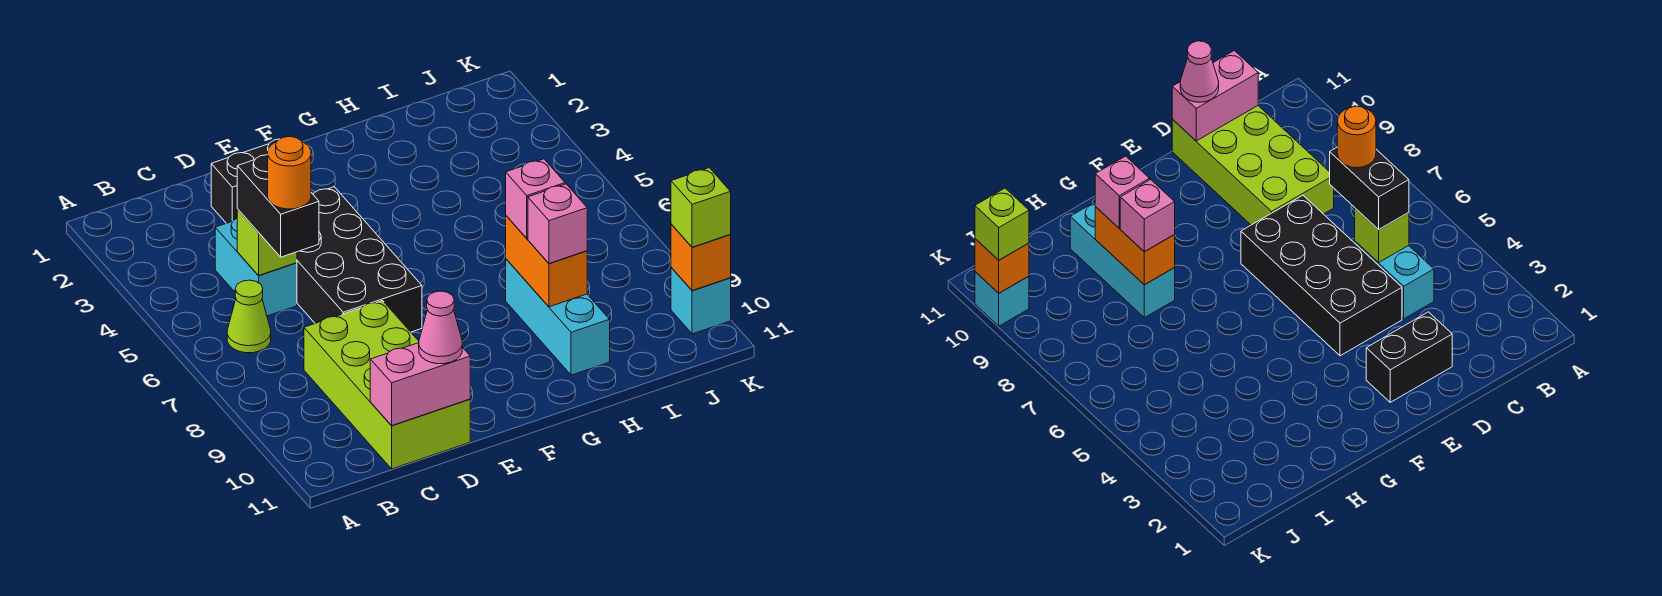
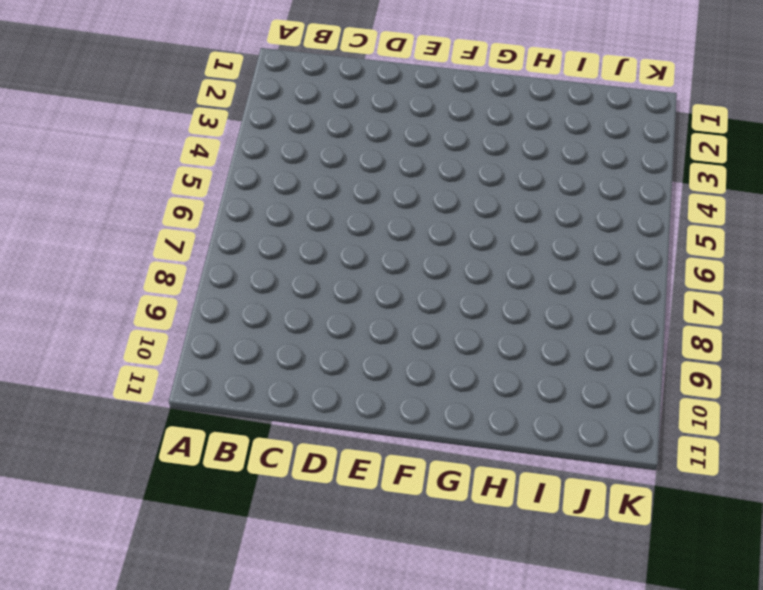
none -> lime cone B6 level 1
none -> cyan brick C4:C5 level 1
none -> lime brick C8:D11 level 1

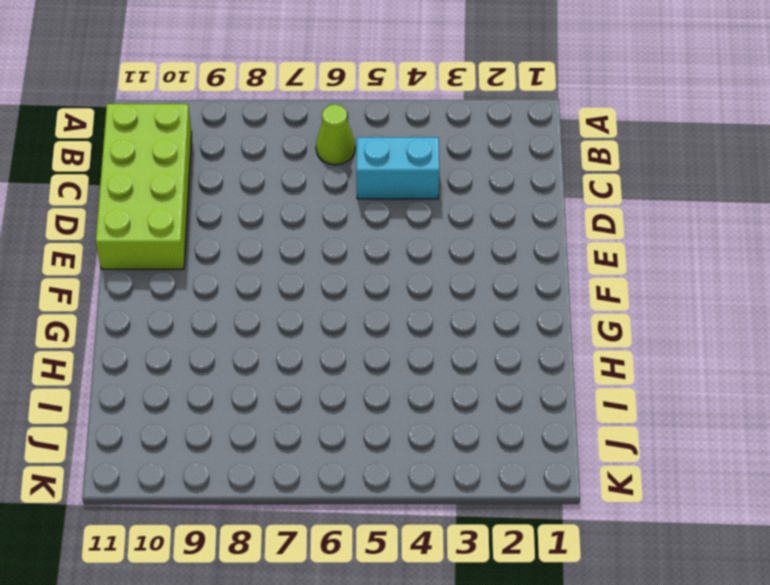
lime brick B10:E11 level 1 -> lime brick C8:D11 level 1
none -> black brick D2:E2 level 1
none -> black brick D4:E7 level 1
none -> cyan brick H8:H10 level 1

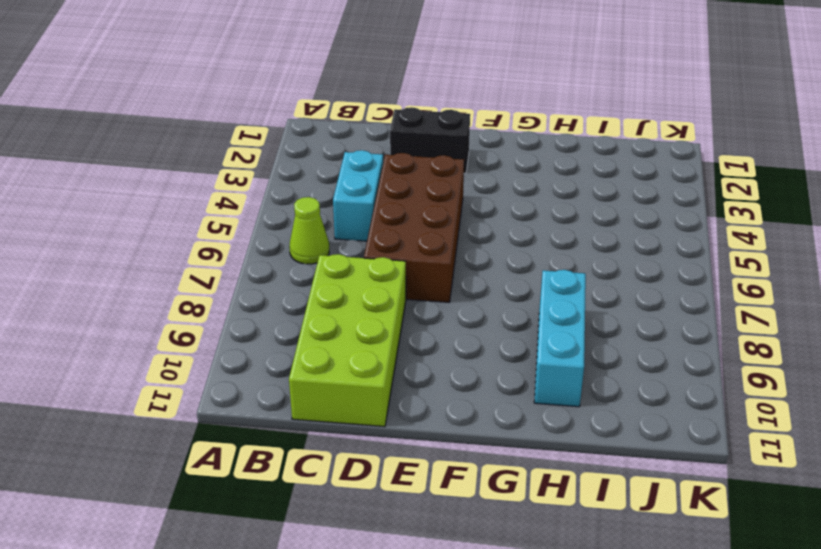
brown brick D4:E7 level 1 -> black brick D4:E7 level 1
none -> cyan brick K10 level 1
none -> lime brick C5 level 2
none -> pink brick C11:D11 level 2

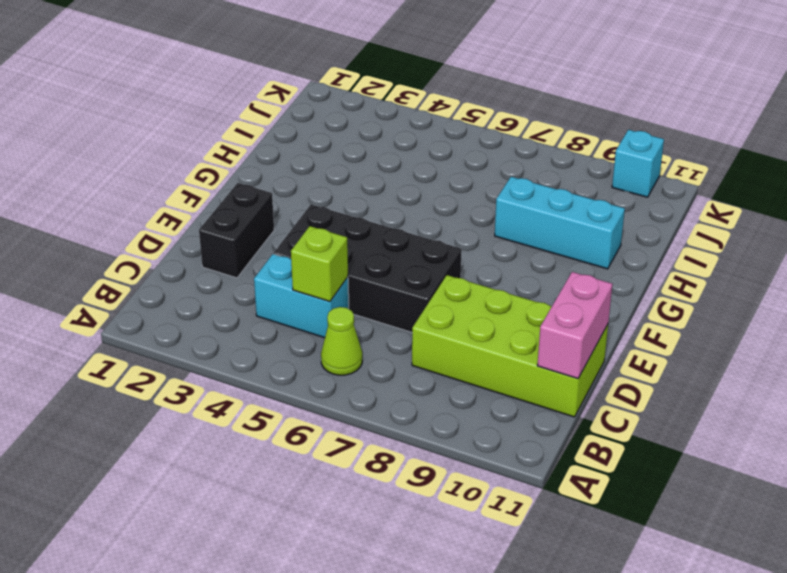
none -> orange brick H8:H9 level 2
none -> orange brick K10 level 2
none -> black brick C5:C6 level 3

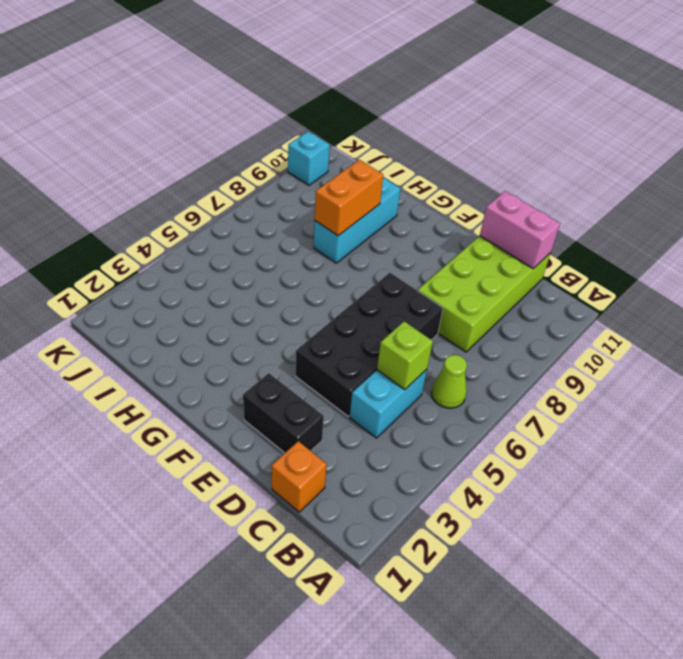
orange brick C1 level 1 -> orange brick K10 level 2
none -> black brick C5:C6 level 3
none -> pink cone D11 level 3
none -> pink brick H8 level 3

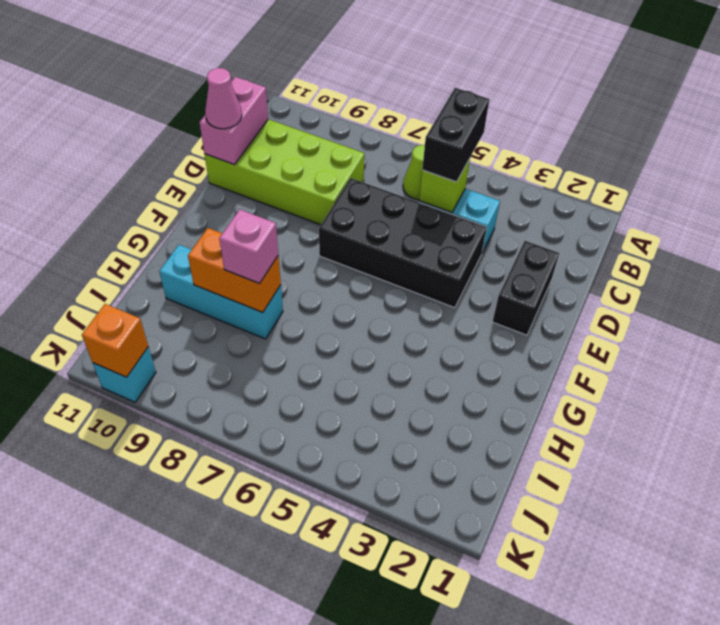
black brick B5:C5 level 3 -> black brick C5:C6 level 3
none -> pink brick H9 level 3
none -> lime brick K10 level 3
none -> orange round brick C6 level 4

